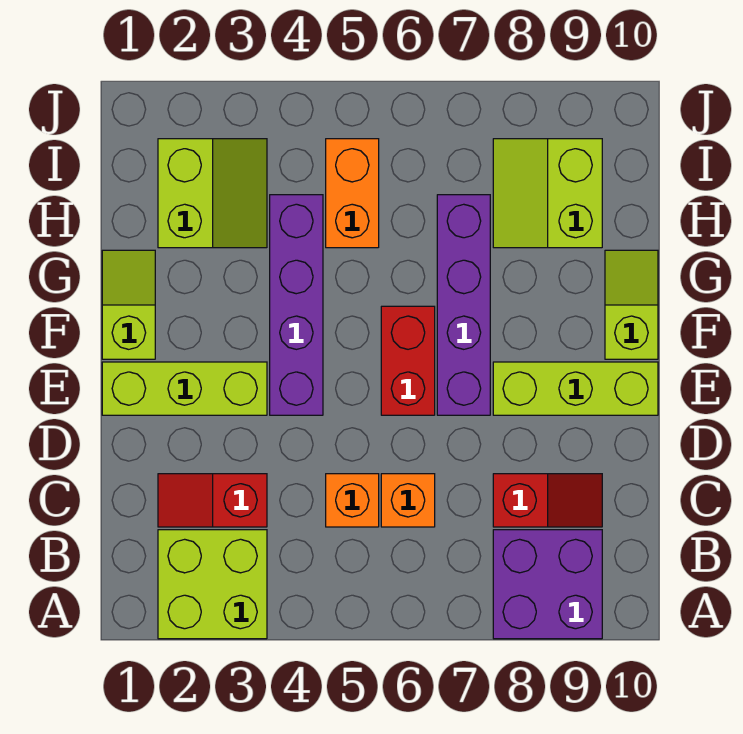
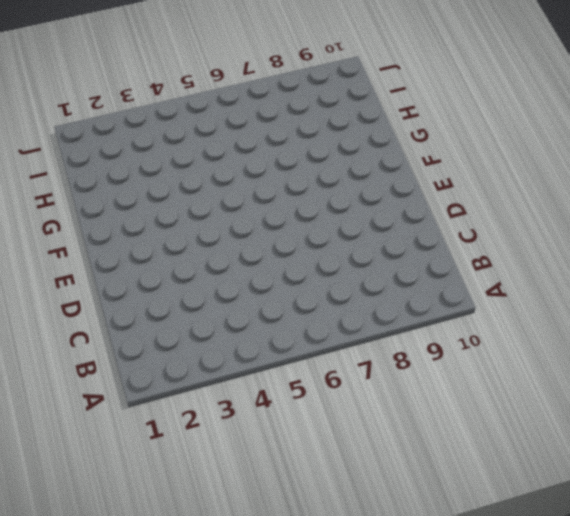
none -> lime brick A2:B3 level 1
none -> purple brick A8:B9 level 1
none -> red slope C2:C3 level 1 top 3

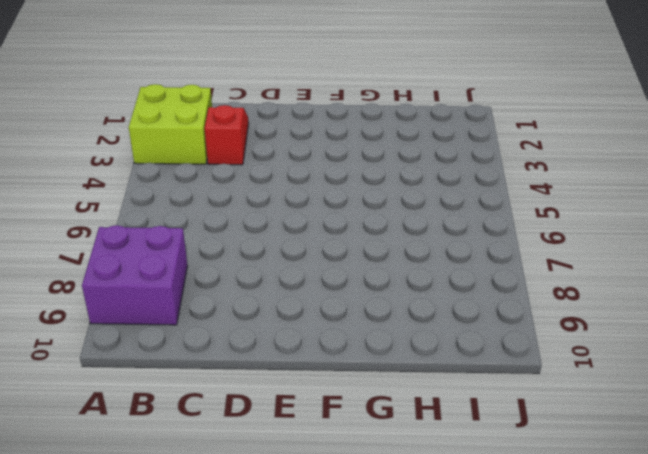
none -> orange brick C5 level 1
none -> orange brick C6 level 1
none -> red slope C8:C9 level 1 top 8

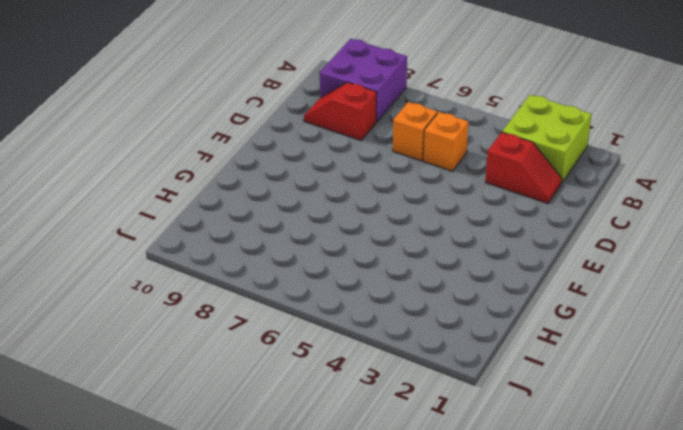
none -> lime brick E1:E3 level 1
none -> purple brick E4:H4 level 1
none -> red brick E6:F6 level 1

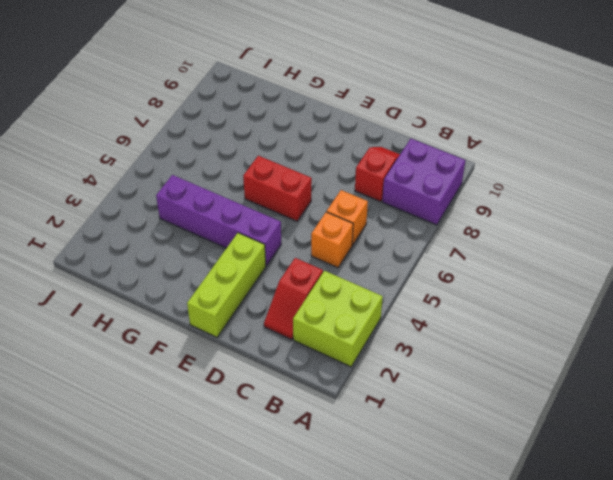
none -> purple brick E7:H7 level 1
none -> lime brick E8:E10 level 1
none -> lime slope F1:G1 level 1 top F

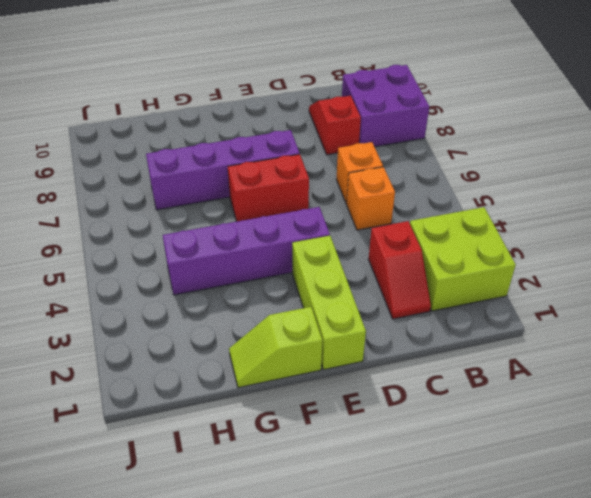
none -> lime brick E8:E10 level 1
none -> lime slope F10:G10 level 1 top F
none -> lime slope H2:I3 level 1 top 2

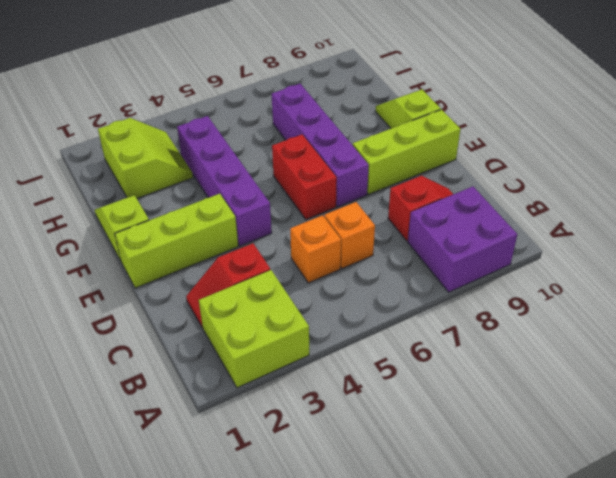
none -> orange brick H5:I5 level 1
none -> lime slope H8:I9 level 1 top 9

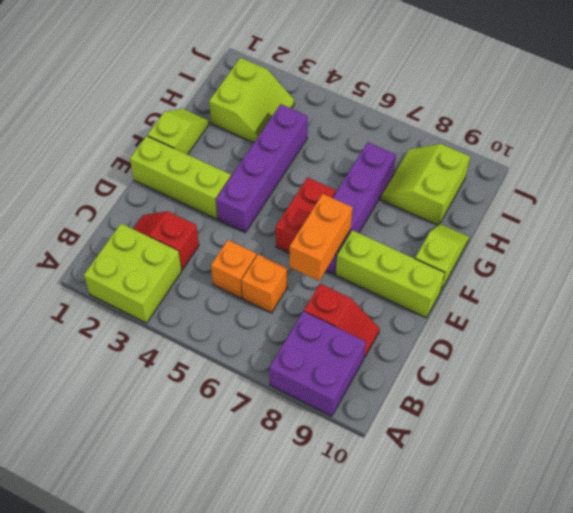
orange brick D7:E7 level 2 -> orange brick H5:I5 level 1

